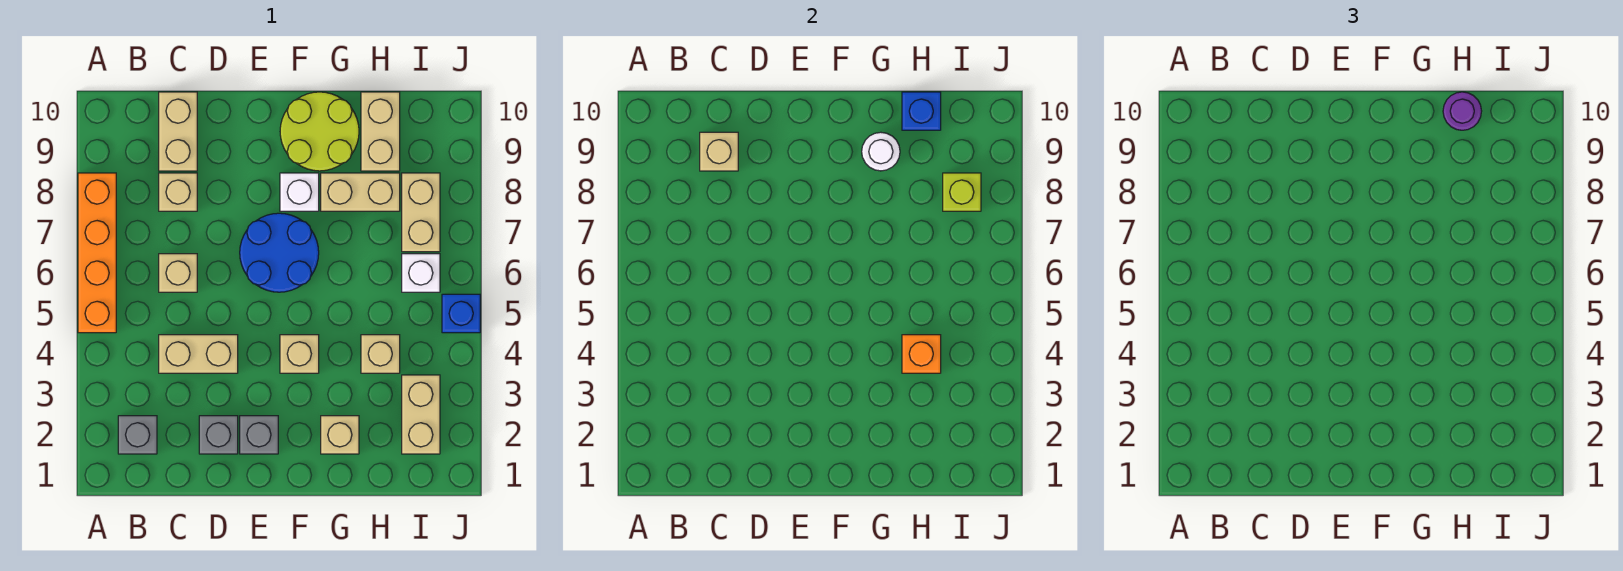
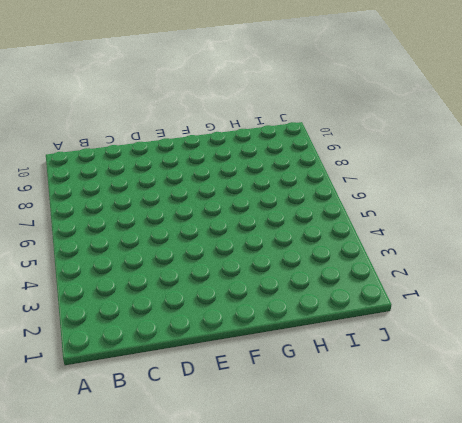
none -> orange brick A5:A8 level 1
none -> grey brick B2 level 1
none -> tan brick C4:D4 level 1

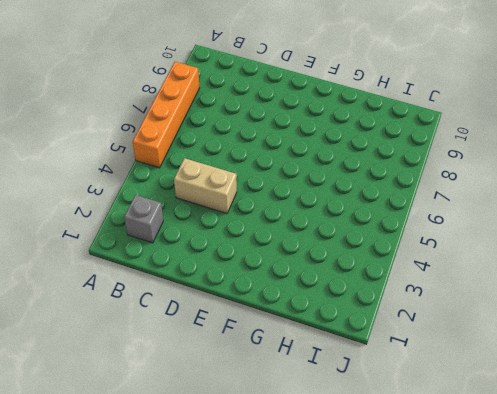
none -> tan brick C6 level 1
none -> tan brick C8 level 1
none -> tan brick C9:C10 level 1

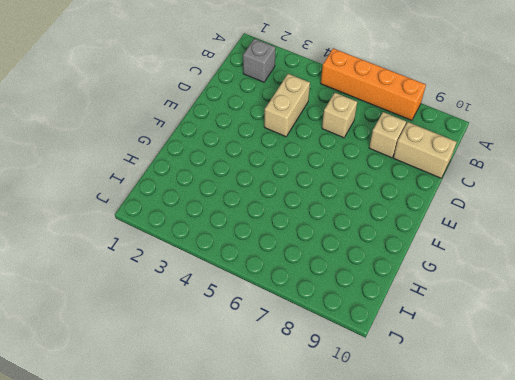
none -> grey brick D2 level 1
none -> grey brick E2 level 1
none -> blue round brick E6:F7 level 1

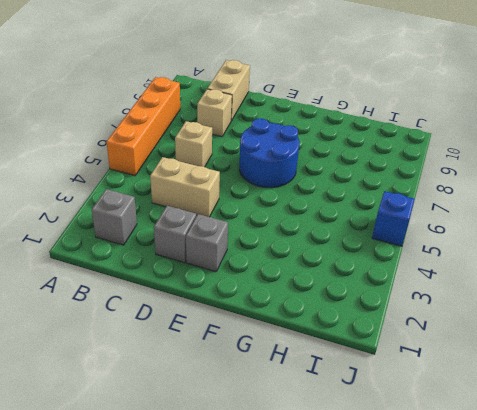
none -> tan brick F4 level 1
none -> white brick F8 level 1
none -> lime round brick F9:G10 level 1

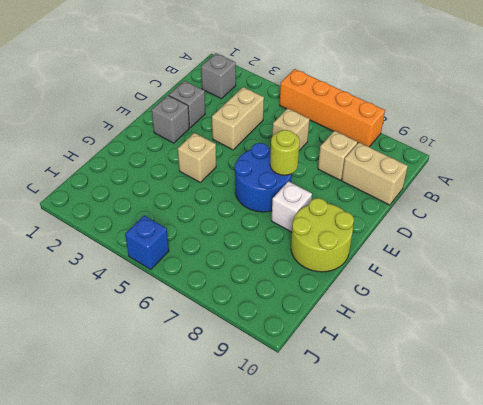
lime round brick E7 level 2 -> none
none -> tan brick G2 level 1
none -> tan brick G8:H8 level 1
none -> tan brick H4 level 1

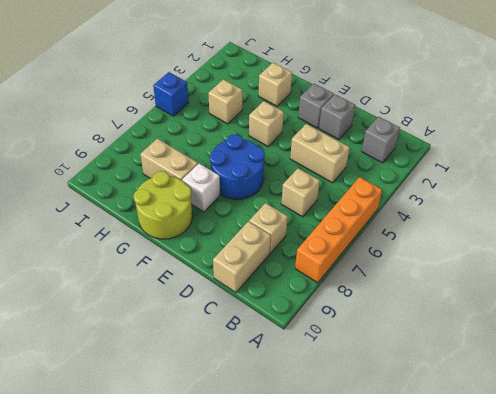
none -> tan brick H9:H10 level 1
none -> tan brick I2:I3 level 1
none -> white brick I6 level 1

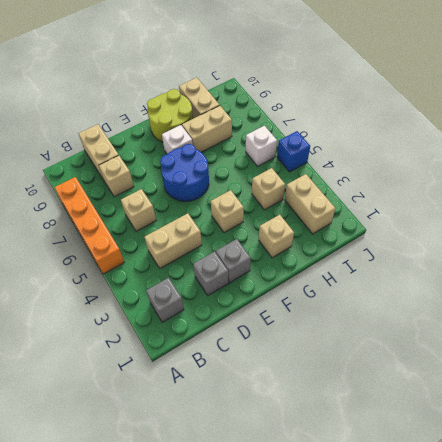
none -> tan brick I7:I8 level 1
none -> tan brick C9 level 2
none -> white round brick G9 level 2

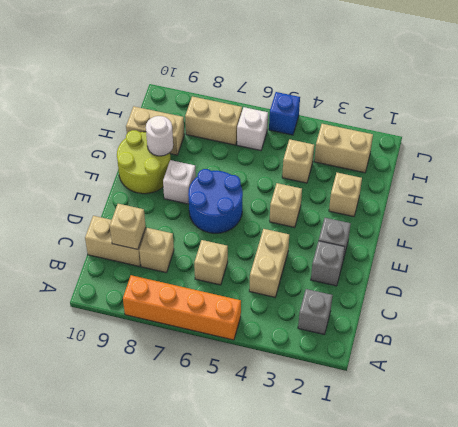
none -> tan brick G8:H8 level 1
none -> orange brick H4 level 2
none -> blue brick H10 level 2

